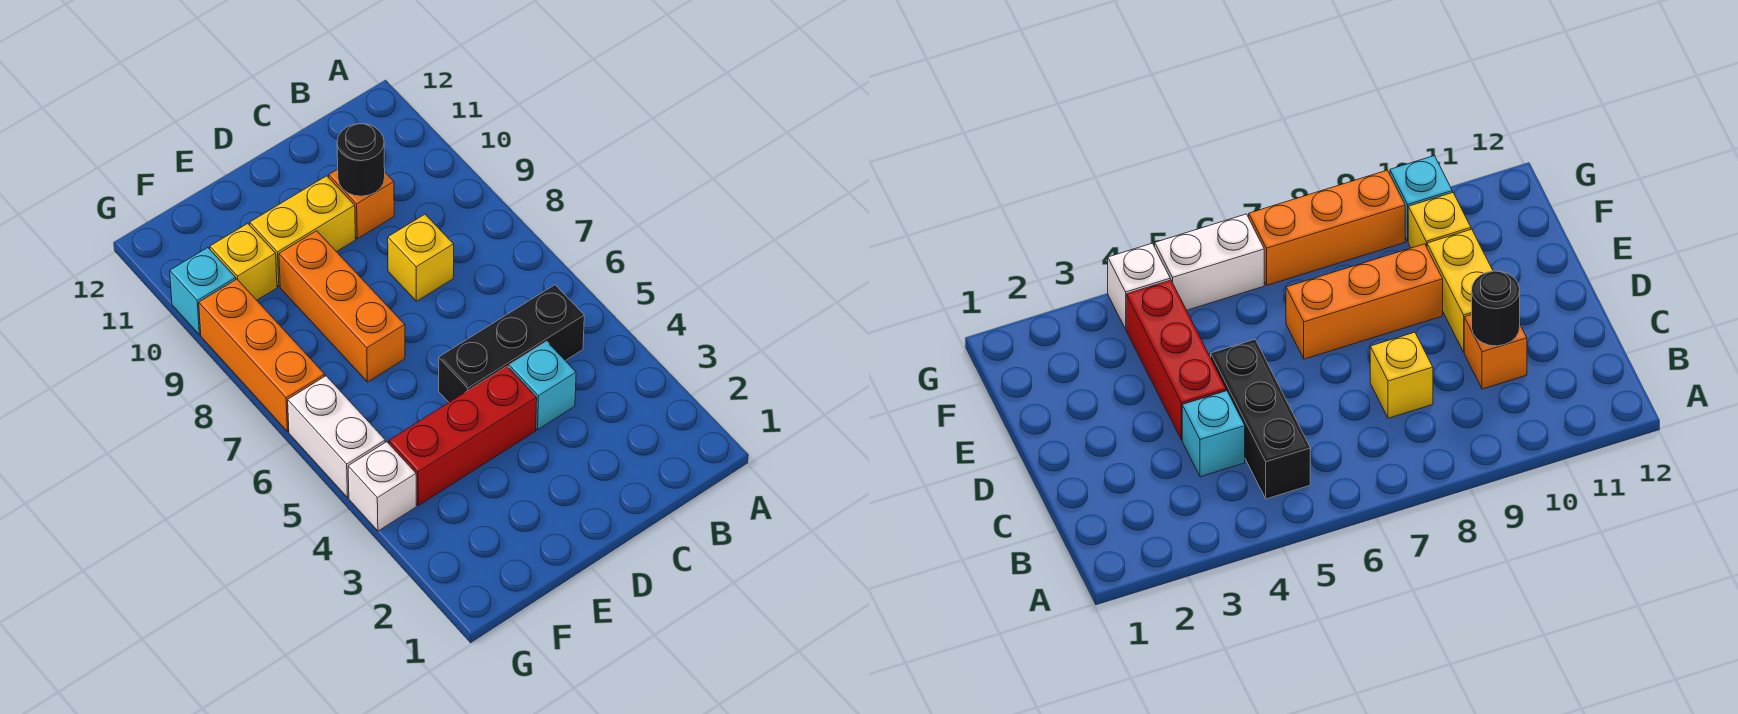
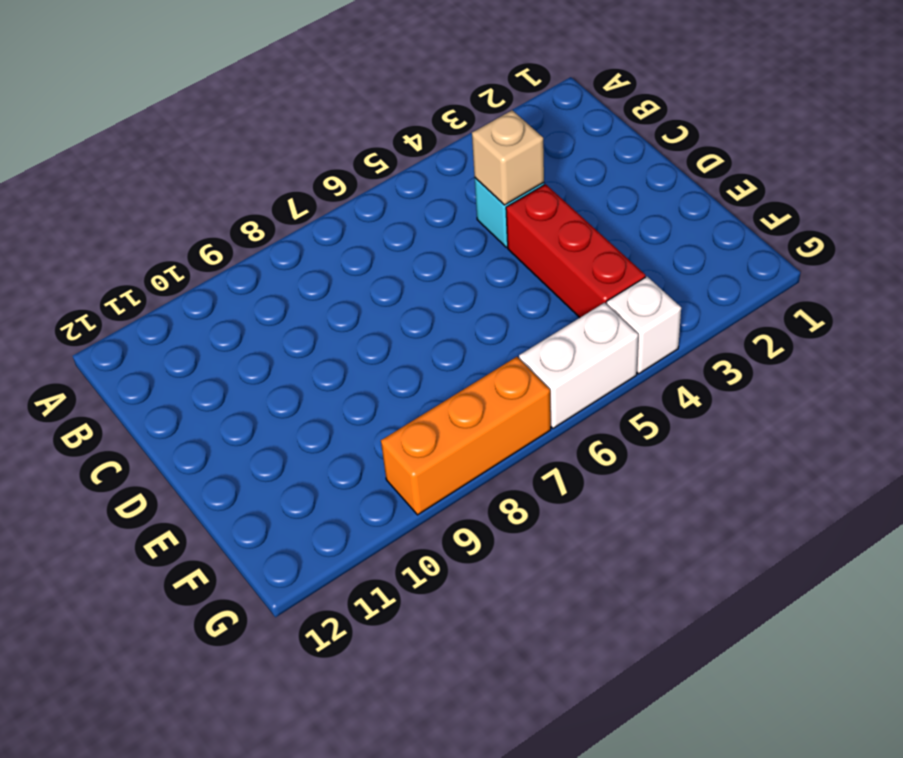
tan brick C4 level 2 -> none
none -> black brick B5:D5 level 1
none -> yellow brick C8 level 1
none -> orange brick C10 level 1

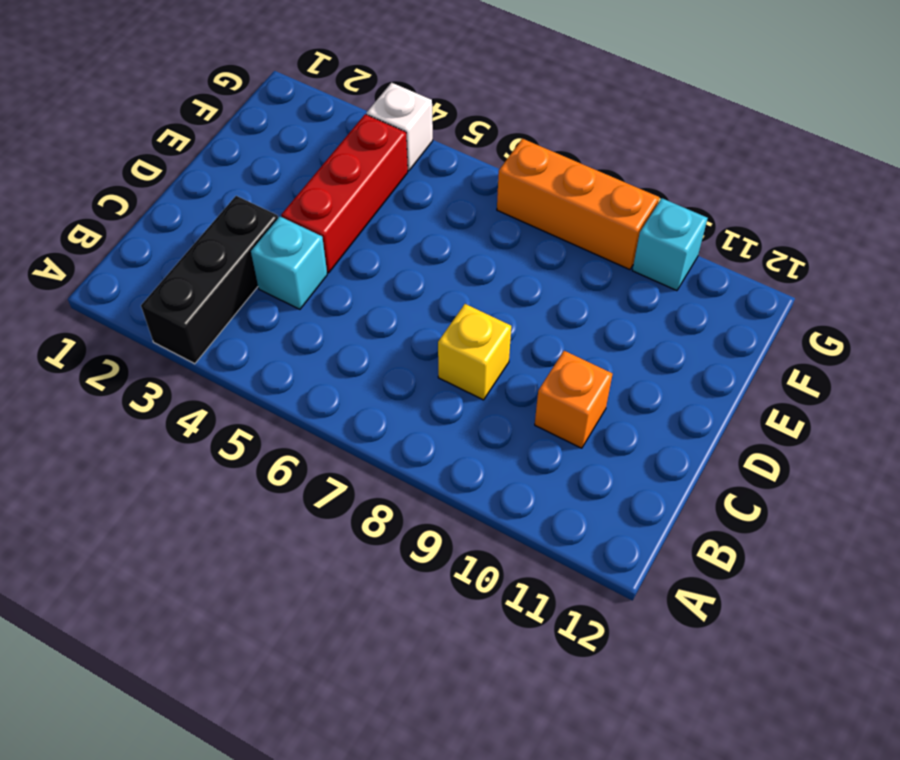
black brick A3:C3 level 1 -> black brick B5:D5 level 1
none -> yellow brick D10:E10 level 1
none -> orange brick E7:E9 level 1
none -> yellow brick F10 level 1

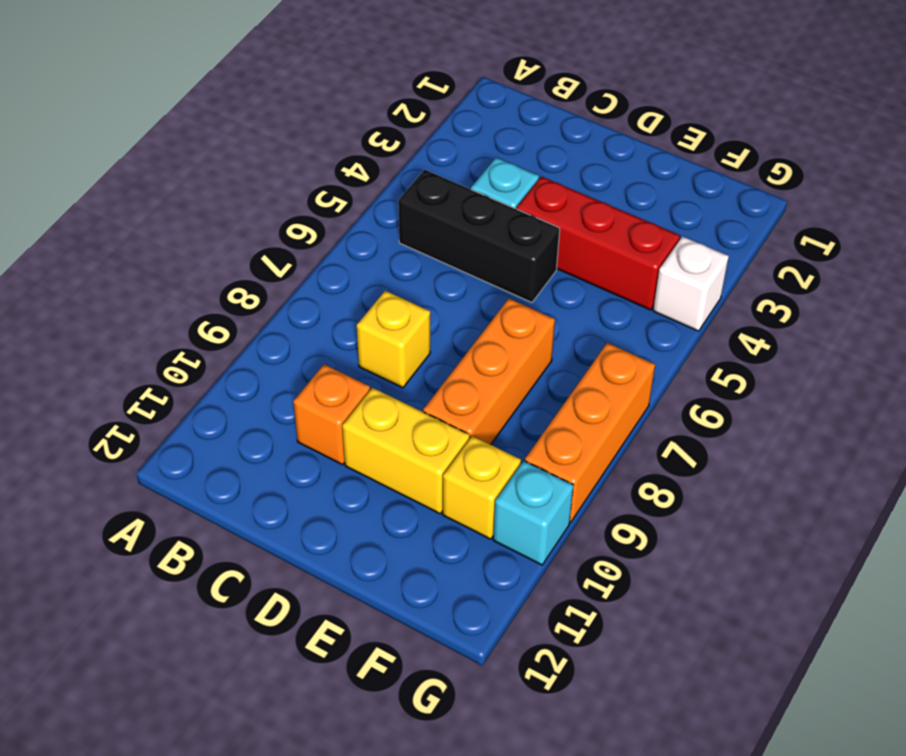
none -> white brick G5:G6 level 1
none -> black round brick C10 level 2

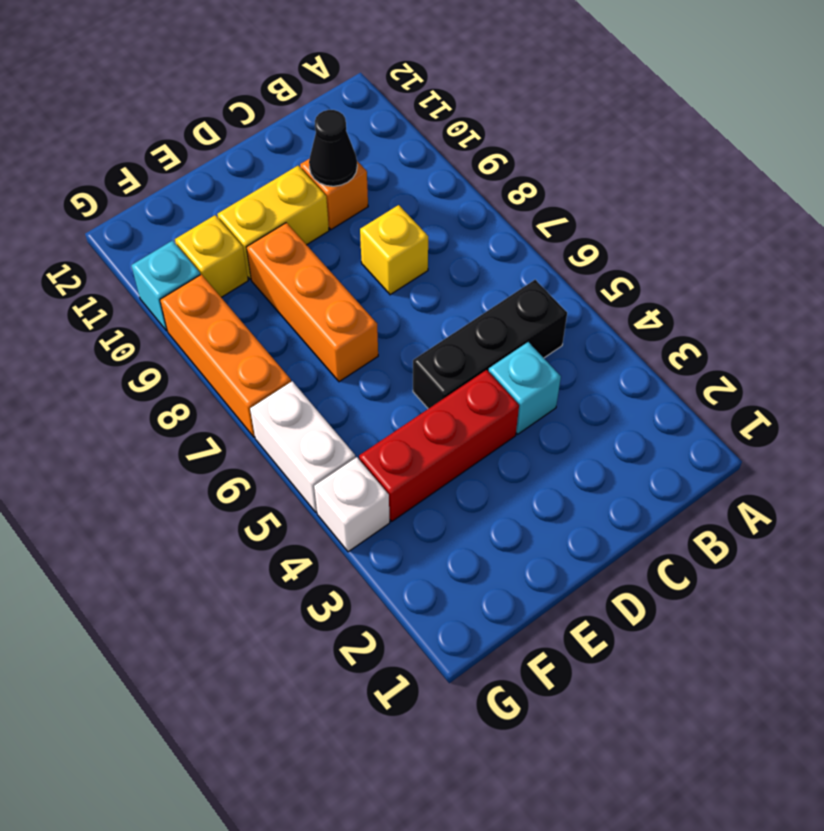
black cone C10 level 2 -> black round brick C10 level 2

